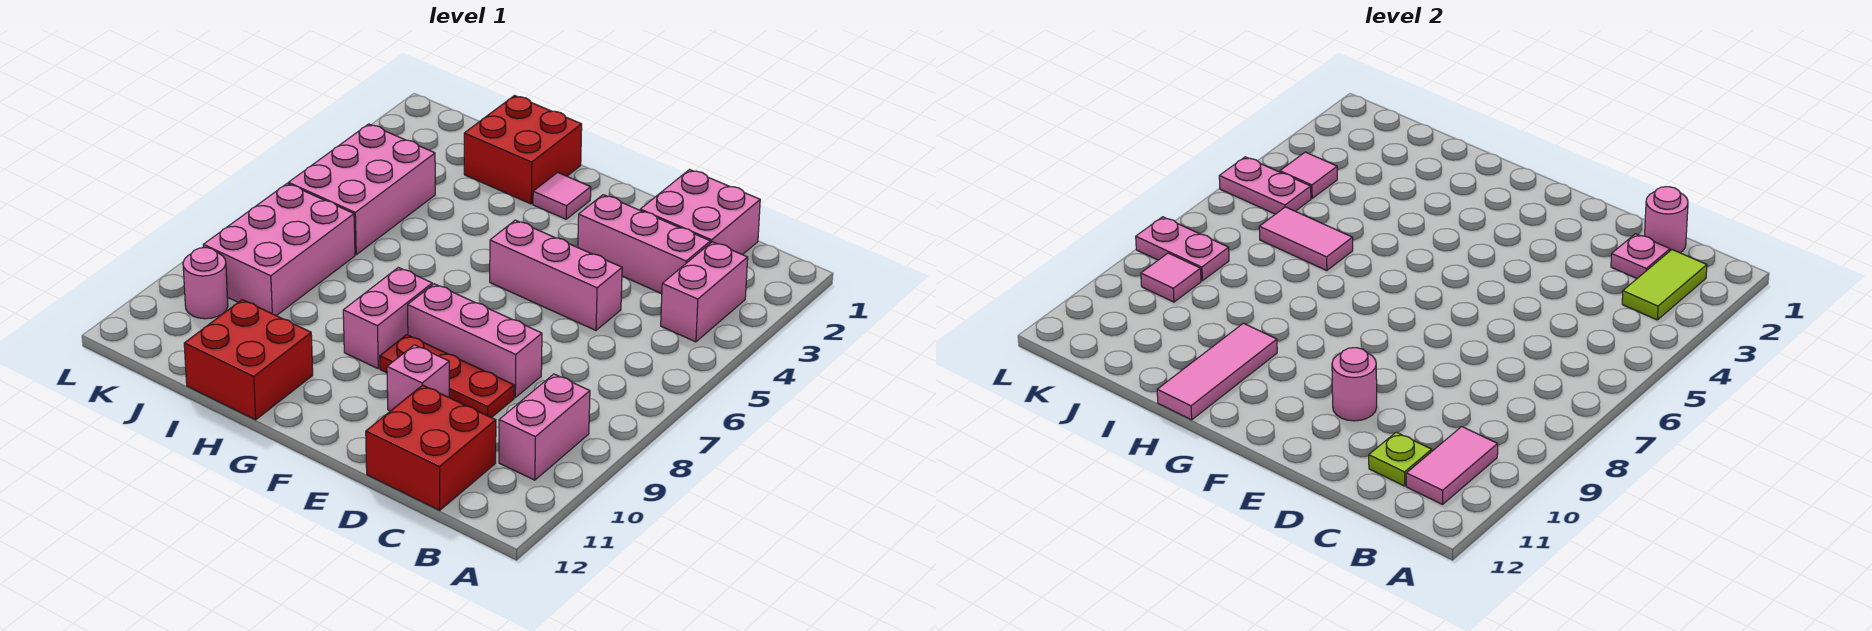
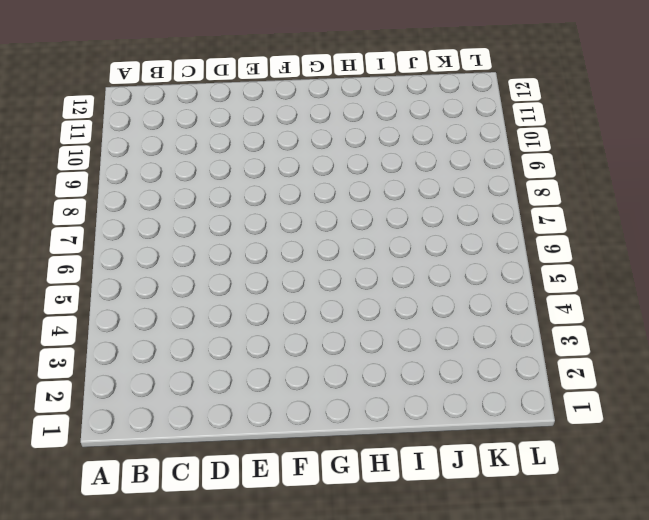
none -> pink brick B3:B4 level 1
none -> pink brick B9:B10 level 1
none -> pink brick C1:D2 level 1

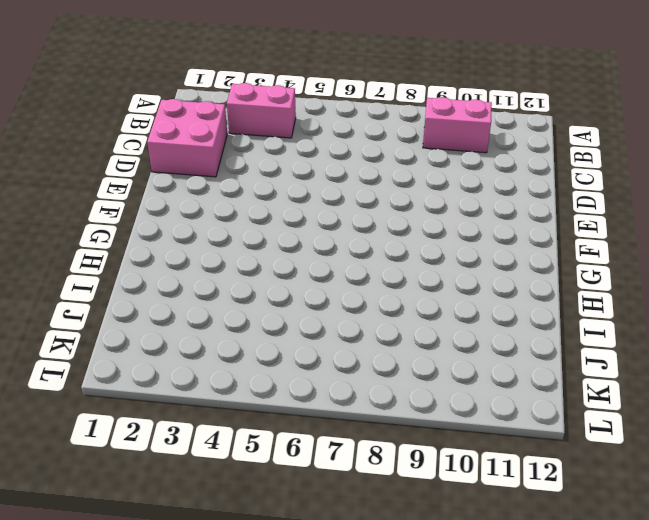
none -> pink brick C3:E3 level 1
none -> red brick C11:D12 level 1
none -> pink brick D5:F5 level 1

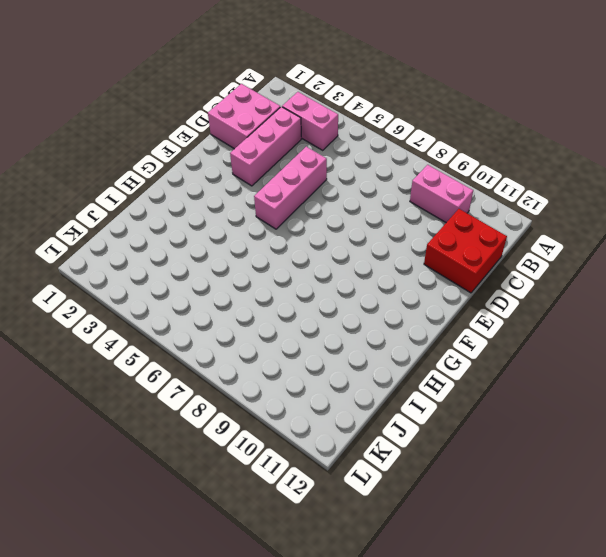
none -> pink brick D8:F8 level 1
none -> red plate D9:F9 level 1
none -> pink brick E10 level 1

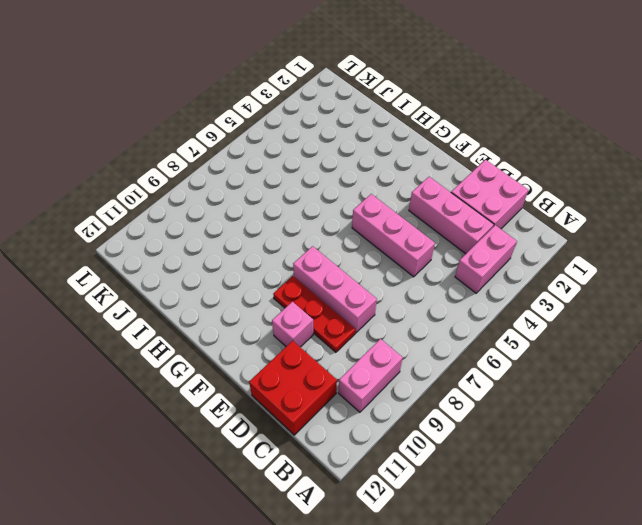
none -> pink tile G2 level 1
none -> pink brick G8:G9 level 1
none -> red brick H1:I2 level 1

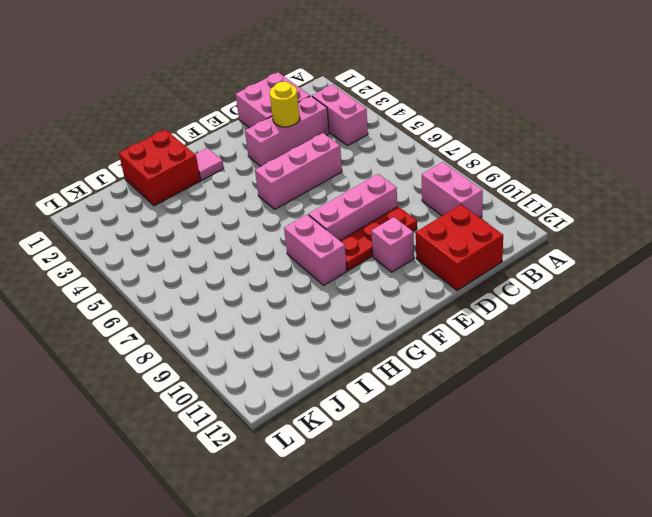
yellow round brick D3 level 2 -> none
none -> red brick H11:I12 level 1
none -> pink brick J4:K6 level 1
none -> pink brick J7:K9 level 1

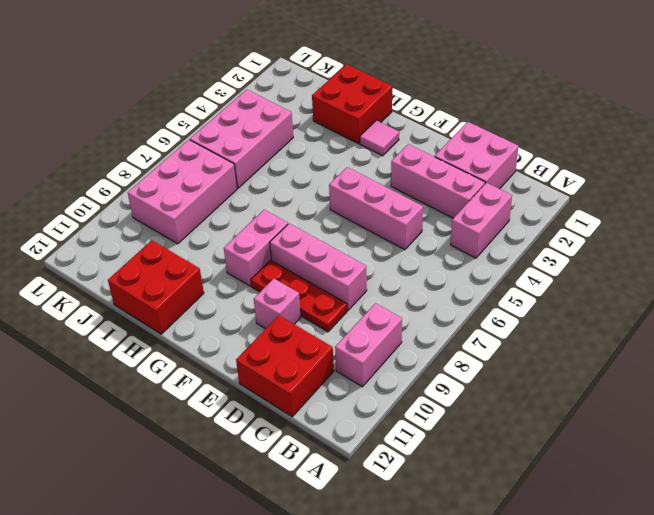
none -> pink round brick K10 level 1
none -> lime tile B2:B3 level 2
none -> pink tile B10:B11 level 2

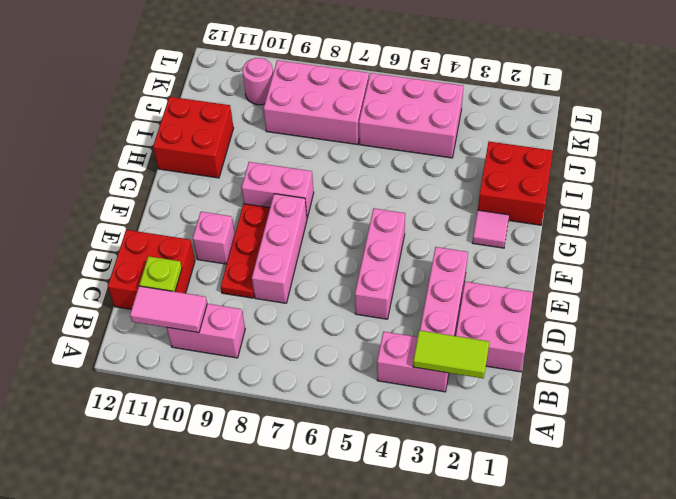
none -> pink round brick C1 level 2
none -> pink plate C2 level 2
none -> pink round brick E10 level 2

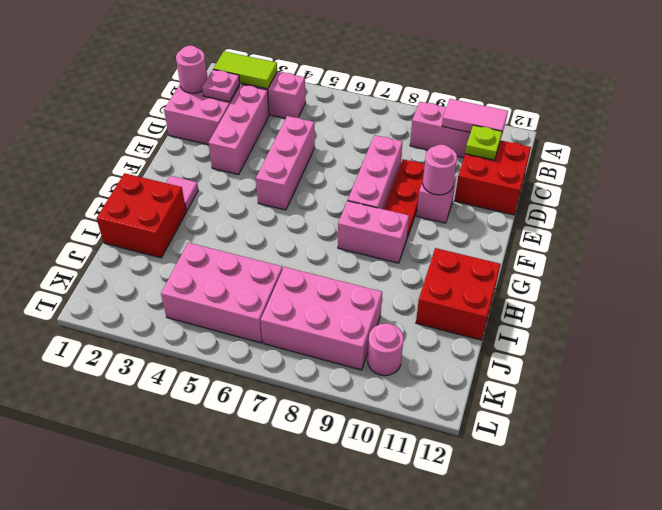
none -> pink tile H10:H12 level 2
none -> pink tile I6:J6 level 2
none -> pink tile K4 level 2

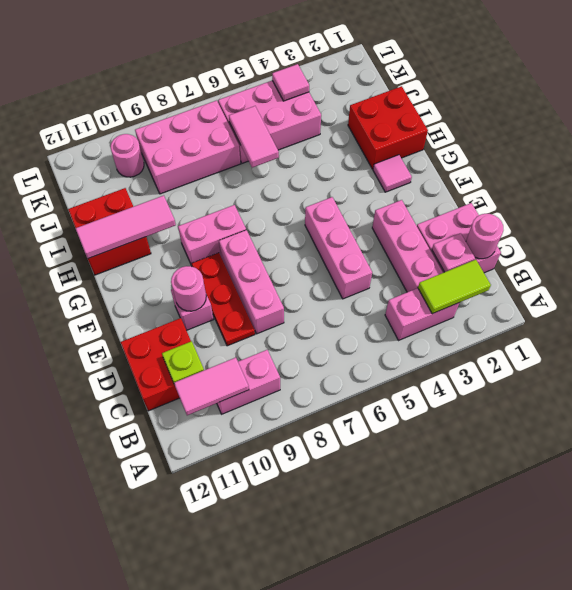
none -> pink plate K5:L5 level 2
none -> pink plate K8:L8 level 2
none -> pink tile K9 level 2

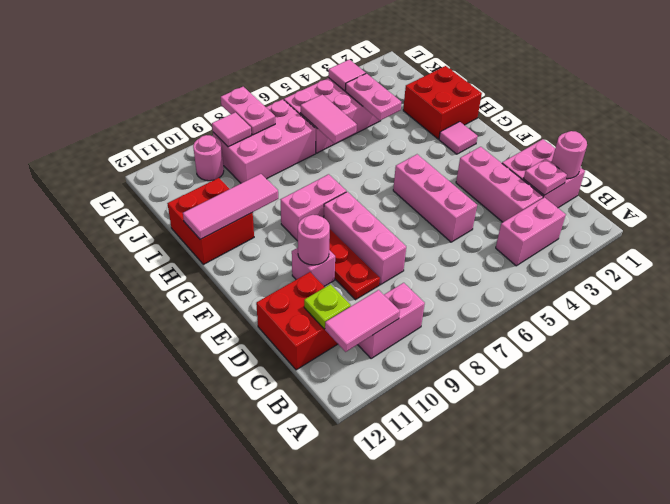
pink plate I4:J4 level 2 -> pink plate K5:L5 level 2
none -> lime tile B2:B3 level 2

